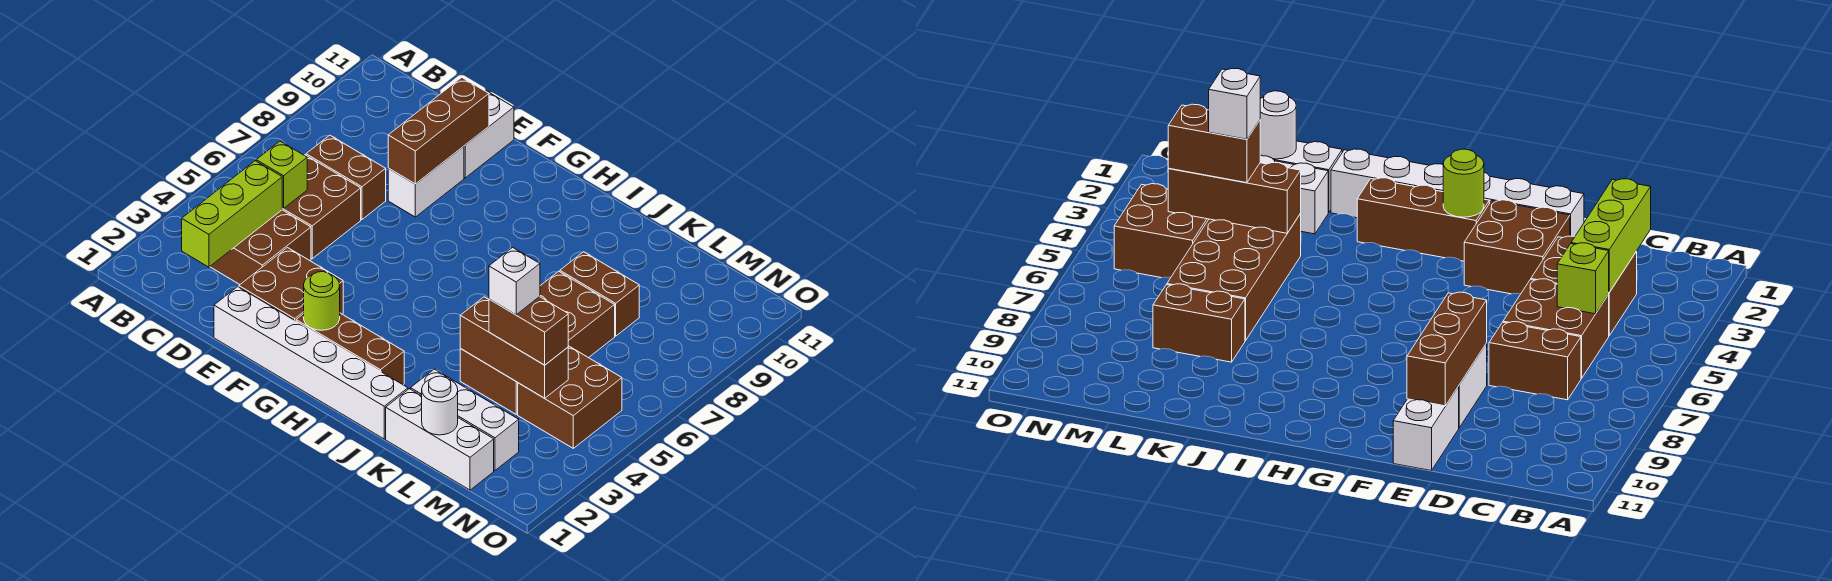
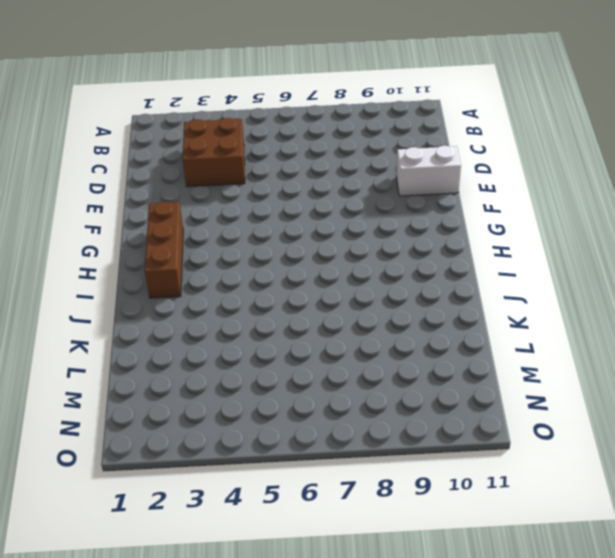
none -> brown brick C5:D6 level 1
none -> brown brick C7:D7 level 1
none -> white brick E1:J1 level 1

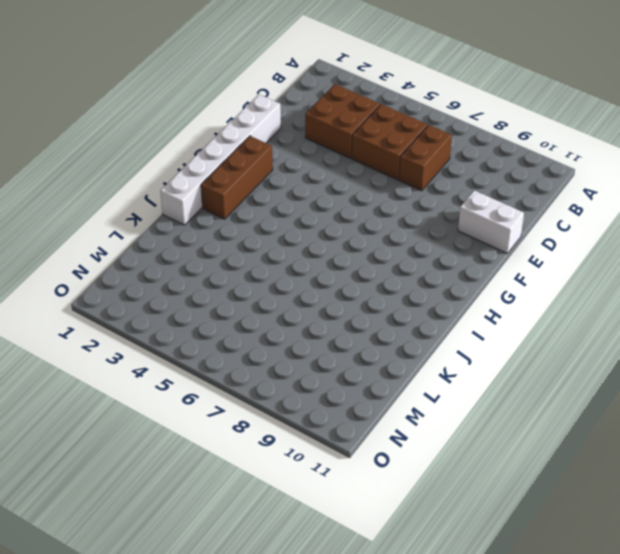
none -> brown brick E2:F3 level 1
none -> white brick E8:E9 level 1
none -> white brick K1:M1 level 1

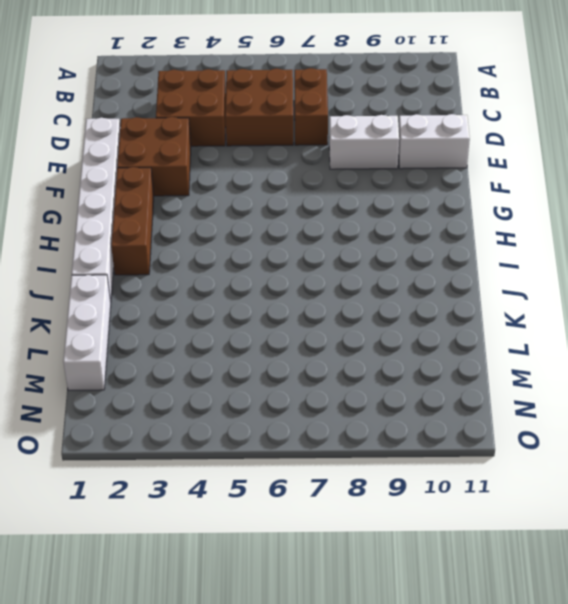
none -> white brick K2:M2 level 1
none -> brown brick K4:L7 level 1
none -> brown brick K8:L8 level 1

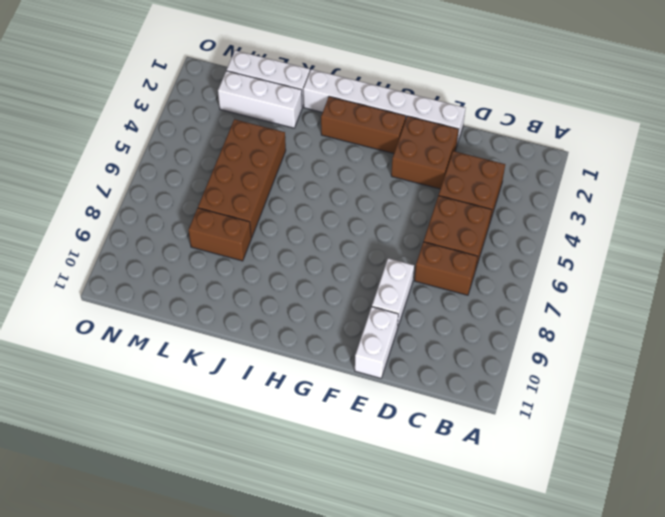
none -> brown brick M4:N5 level 1
none -> lime brick C2:C4 level 2
none -> lime brick C5 level 2

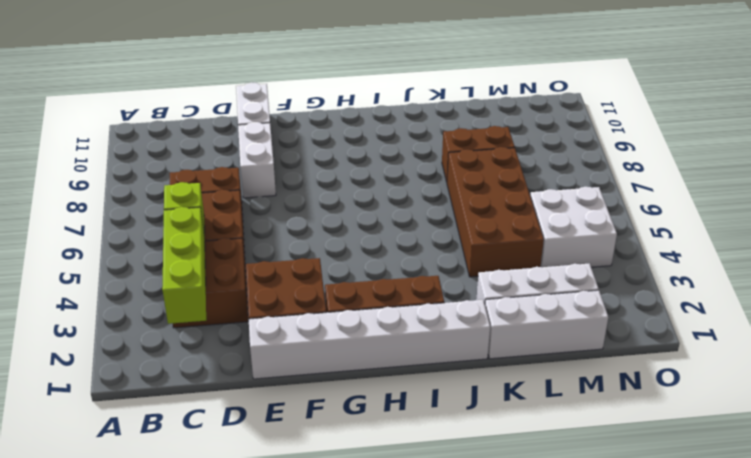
white brick M4:N5 level 1 -> brown brick M4:N5 level 1
none -> brown brick E8:E10 level 2
none -> lime round brick G2 level 2
none -> brown brick K4:M4 level 2

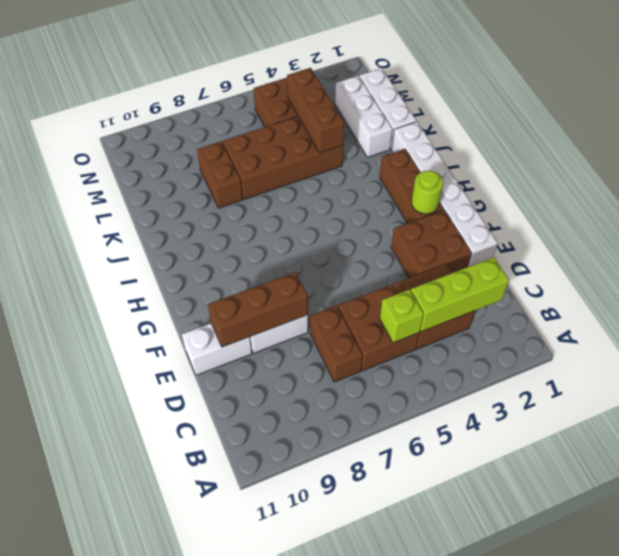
none -> white round brick L1 level 2
none -> brown brick L4:M4 level 3
none -> white brick L4 level 4

